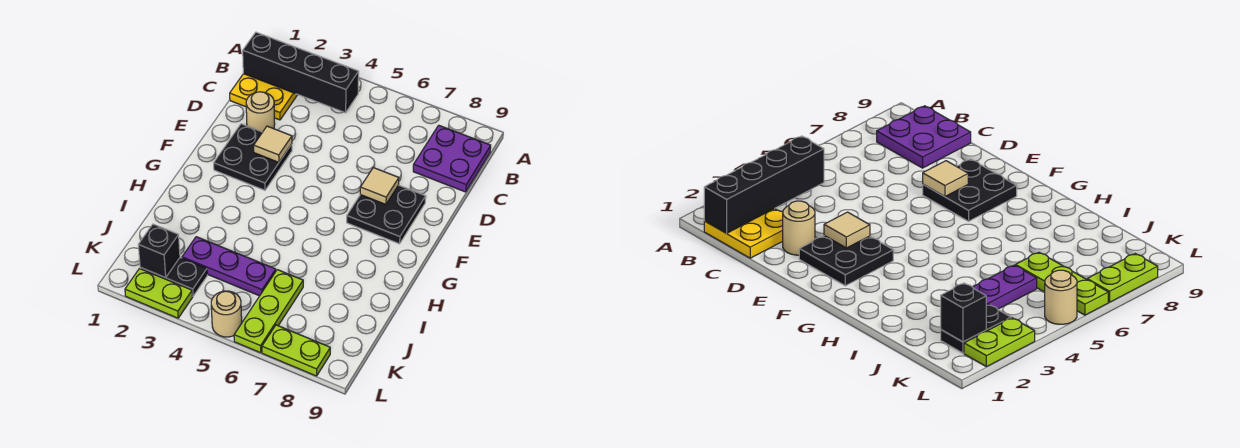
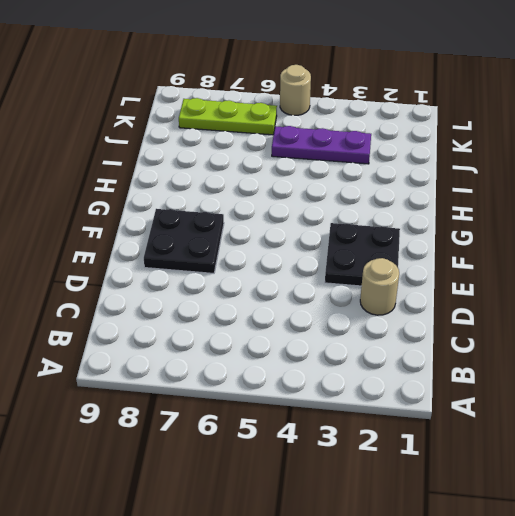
lime plate K6:K8 level 1 -> lime plate J6:L6 level 1
none -> yellow plate B1:C2 level 1
none -> purple plate B8:C9 level 1
none -> black plate K2:K3 level 1

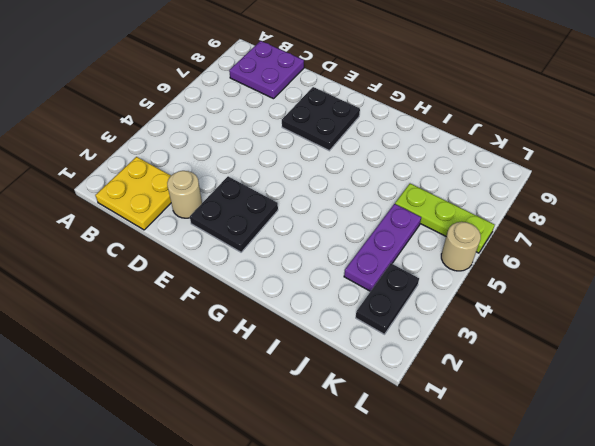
none -> lime plate L2:L3 level 1
none -> lime plate L7:L8 level 1
none -> black brick B1:B4 level 2

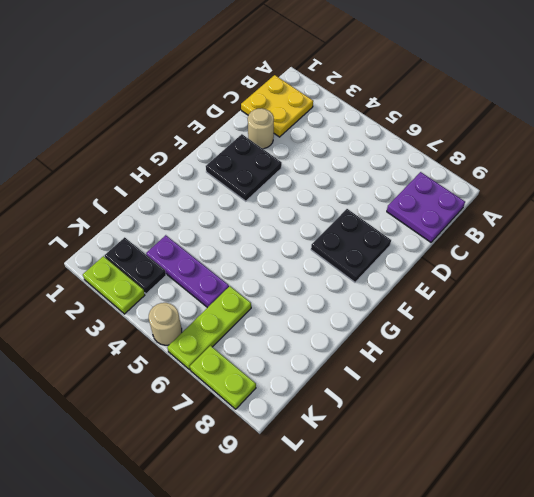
none -> black brick B1:B4 level 2
none -> tan tile E3 level 2
none -> tan tile E7 level 2

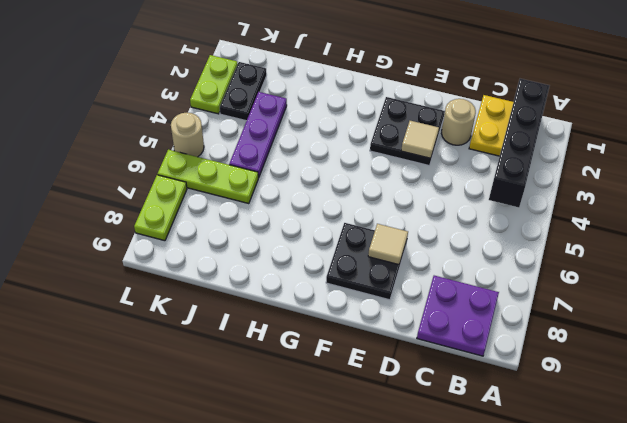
none -> black brick K2 level 2

